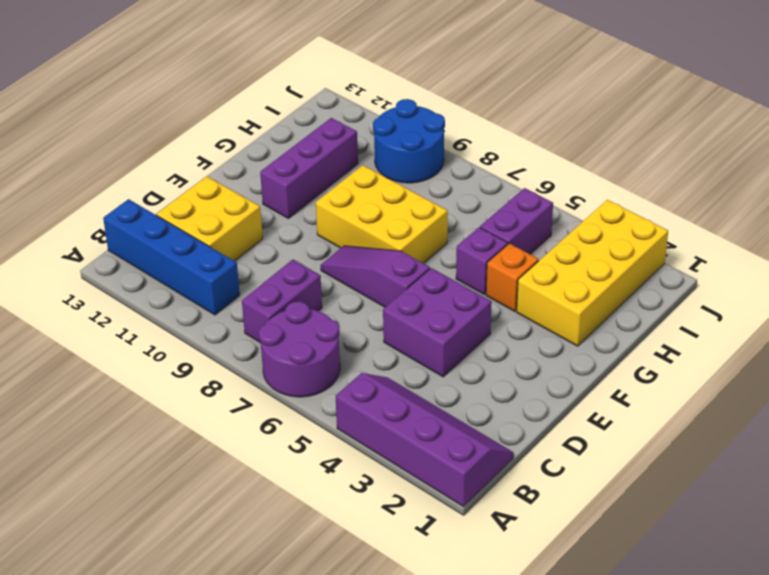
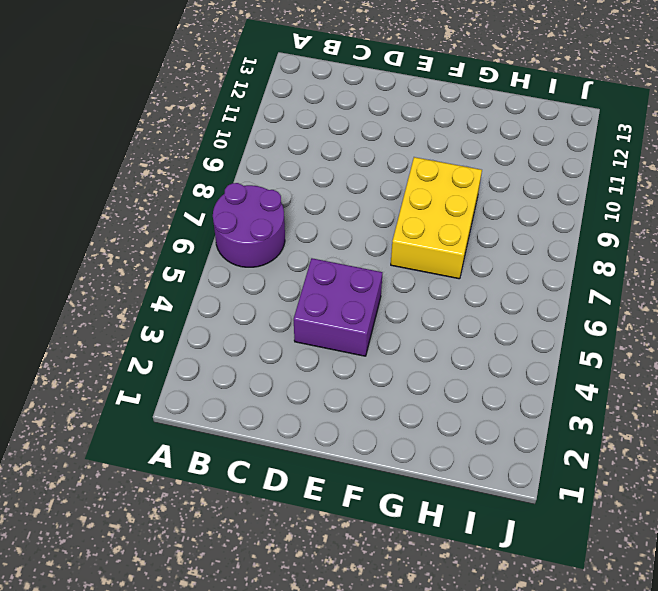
none -> purple slope A1:B4 level 1 top A
none -> purple brick B8:C8 level 1
none -> blue brick B10:B13 level 1

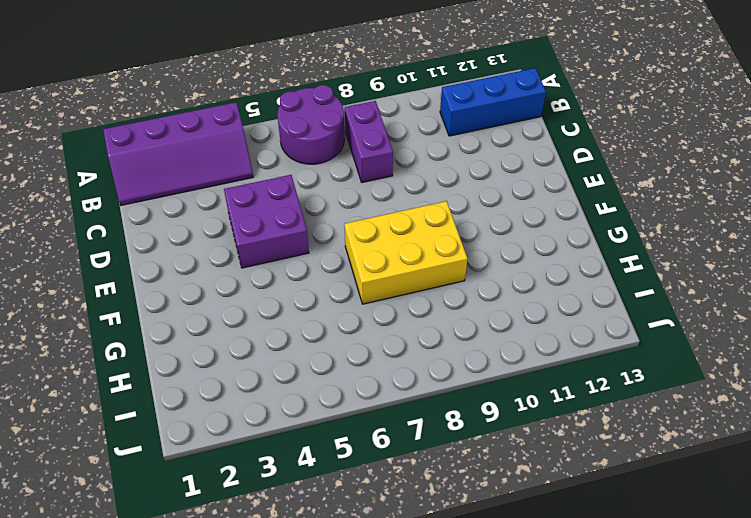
blue brick B11:B13 level 1 -> blue brick B10:B13 level 1
none -> yellow brick C11:D12 level 1
none -> purple slope E6:E8 level 1 top 6
none -> purple brick F11:H11 level 1

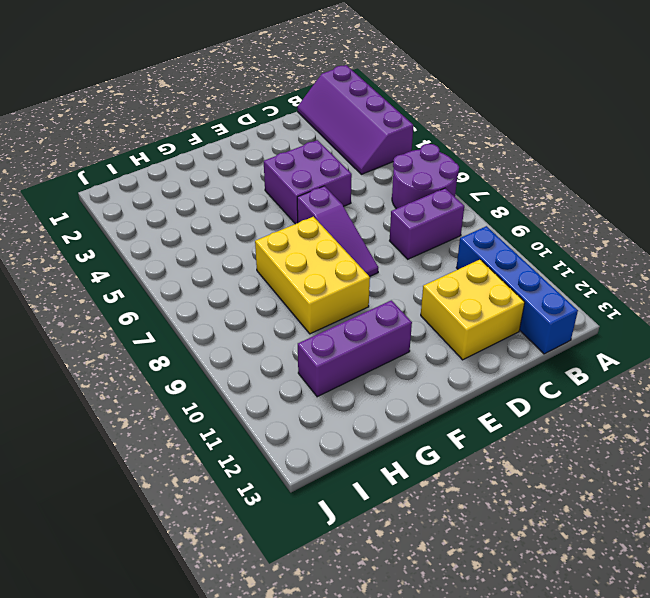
none -> yellow brick G2:J3 level 1
none -> orange brick G4 level 1
none -> purple brick G5 level 1

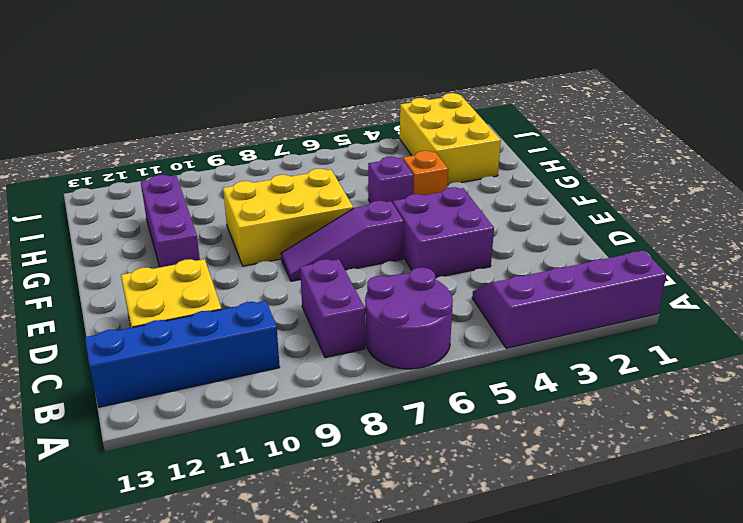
yellow brick H2:J3 level 1 -> yellow brick G2:J3 level 1
none -> purple brick H5:I5 level 1
none -> blue round brick I9:J10 level 1

